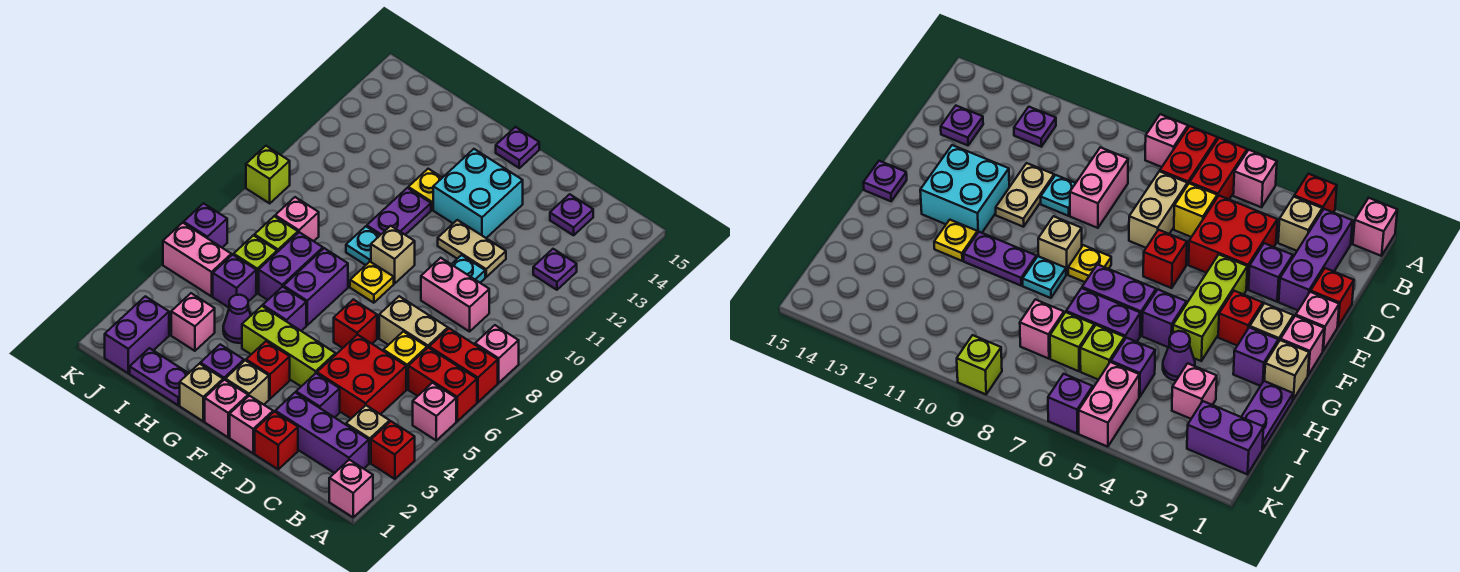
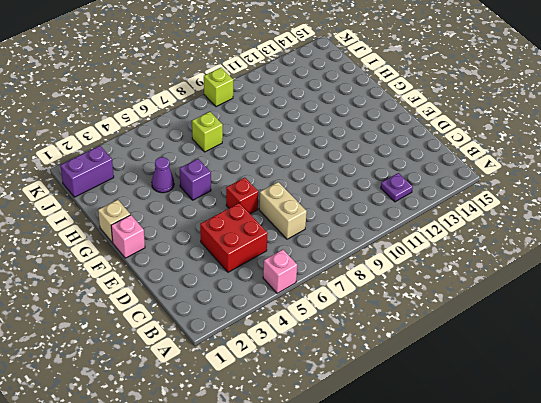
none -> pink brick A1 level 1
none -> red brick A3 level 1
none -> red brick A6:B6 level 1
none -> red brick A7:B7 level 1

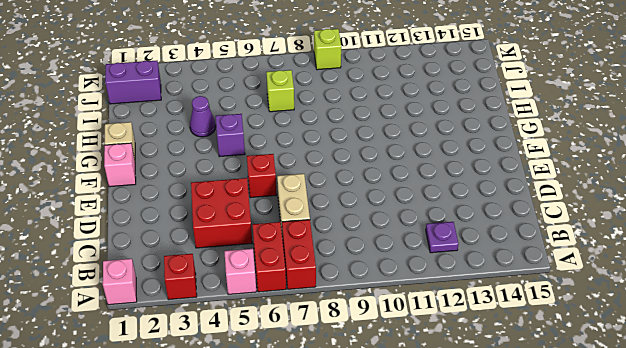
none -> pink brick A8 level 1
none -> purple brick B2:D2 level 1
none -> tan brick B3 level 1
none -> yellow brick C6 level 1

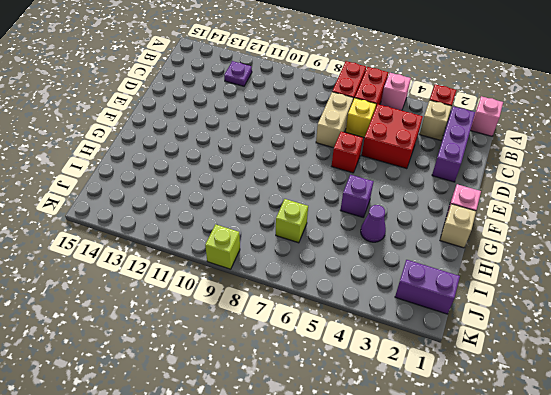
none -> pink brick A8 level 1
none -> pink brick C9:D9 level 1
none -> purple plate C14 level 1
none -> red brick D1 level 1

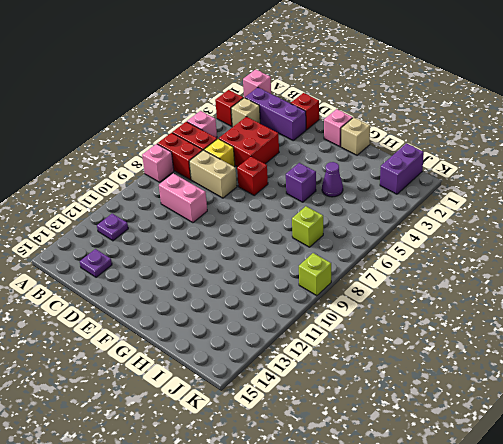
none -> purple brick D3 level 1
none -> cyan plate D10 level 1
none -> tan plate D11:E11 level 1
none -> pink brick E1 level 1

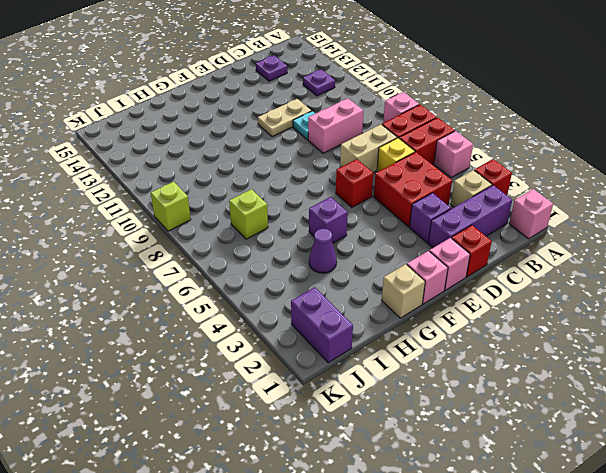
none -> lime brick E4:G4 level 1
none -> cyan brick E12:F13 level 1
none -> tan brick F2 level 1
none -> red brick F3 level 1

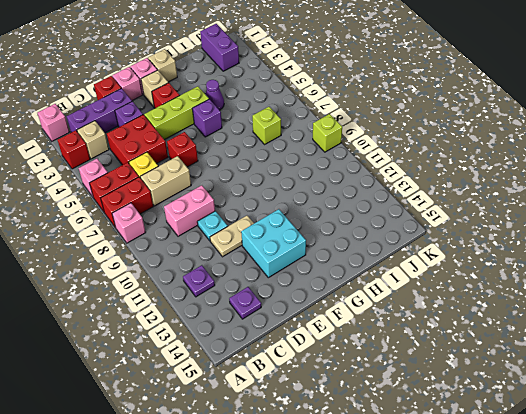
none -> yellow plate F8 level 1
none -> tan brick F9 level 1
none -> purple plate F15 level 1
none -> purple brick G2 level 1

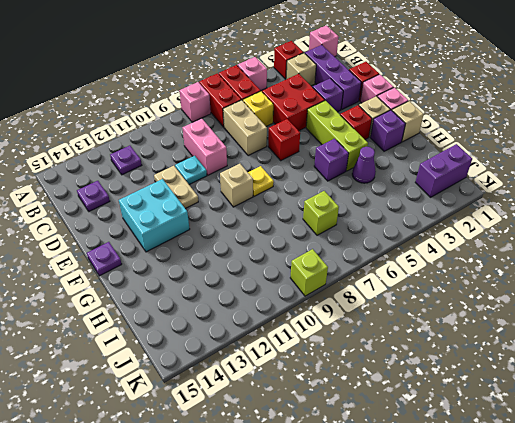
none -> purple brick G6:G7 level 1
none -> cyan plate G9 level 1
none -> purple plate G10:G11 level 1
none -> yellow plate G12 level 1

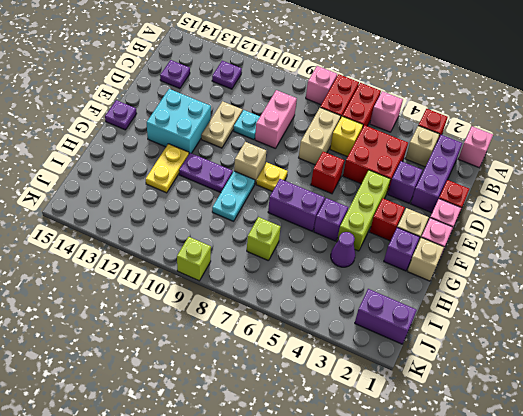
cyan plate G9:H9 level 1 -> cyan plate G9 level 1
yellow plate G12:H12 level 1 -> yellow plate G12 level 1
none -> purple plate H1:I1 level 1
none -> purple brick H6:H7 level 1
none -> pink brick I3 level 1
none -> purple brick I5 level 1

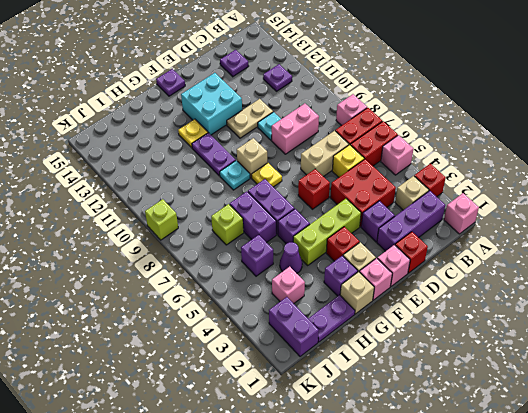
none -> lime brick I6 level 1
none -> pink brick I8 level 1
none -> pink brick J5:K5 level 1
none -> purple brick K6 level 1

